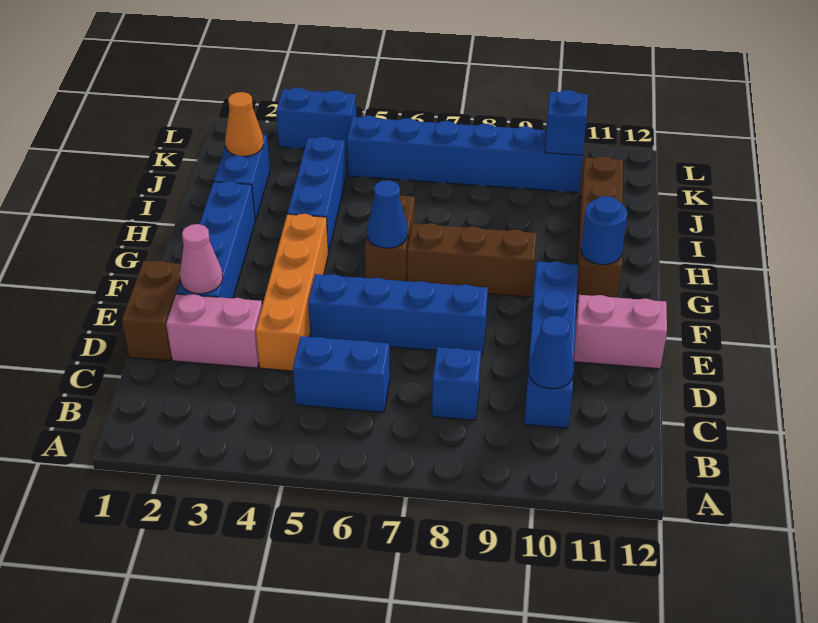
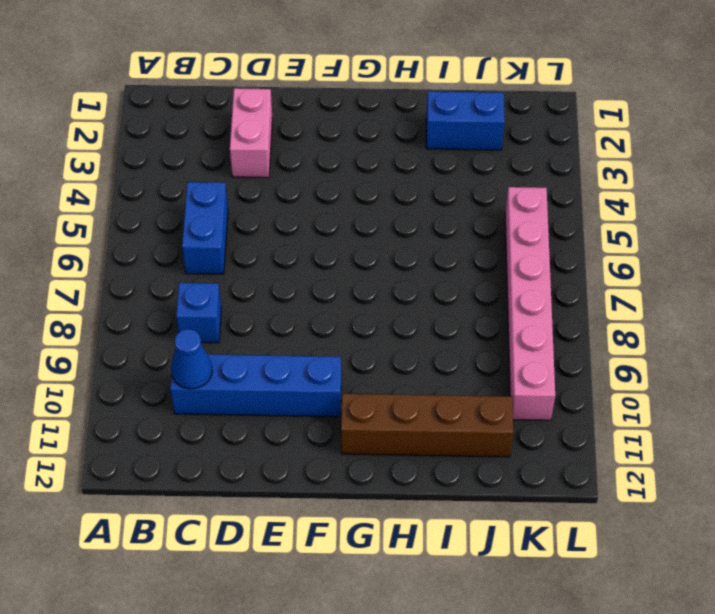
pink brick K5:K10 level 1 -> blue brick K5:K10 level 1
none -> brown brick D1:E1 level 1
none -> orange brick D4:G4 level 1
none -> blue brick E2:H2 level 1

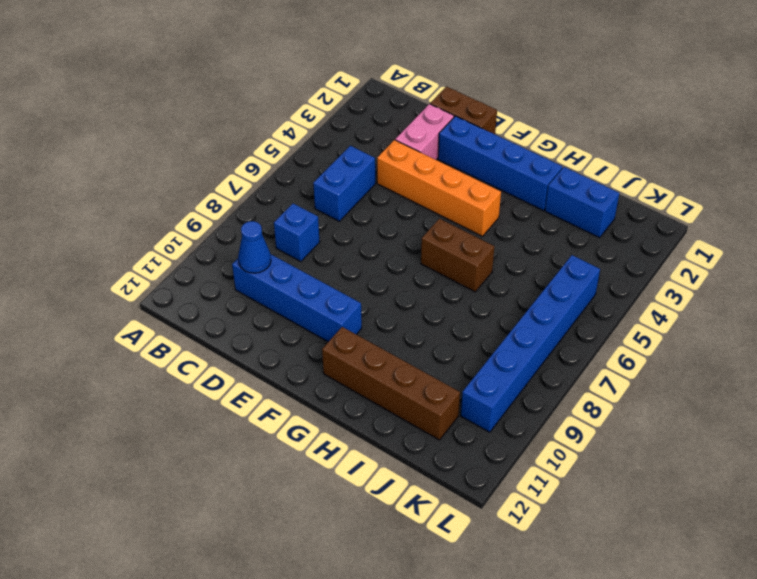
none -> blue brick E5:E8 level 1
none -> pink brick E11:E12 level 1
none -> brown brick G7:G9 level 1

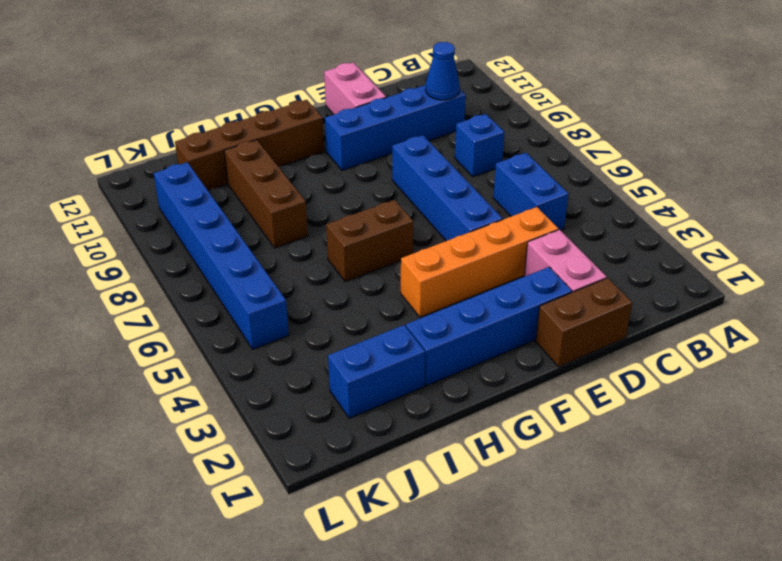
brown brick I8:I10 level 1 -> brown brick G7:G9 level 1
none -> blue brick H4:J4 level 1
none -> blue brick L3:L4 level 1
none -> pink cone E2 level 2

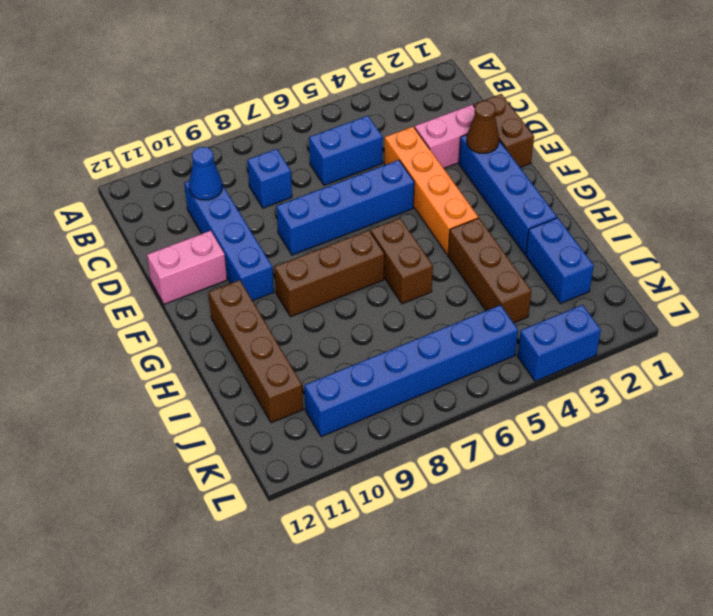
brown cone E2 level 2 -> pink cone E2 level 2
brown brick H4:J4 level 1 -> blue brick H4:J4 level 1
none -> blue cone G6 level 2
none -> blue round brick G11 level 2
none -> orange cone J2 level 2

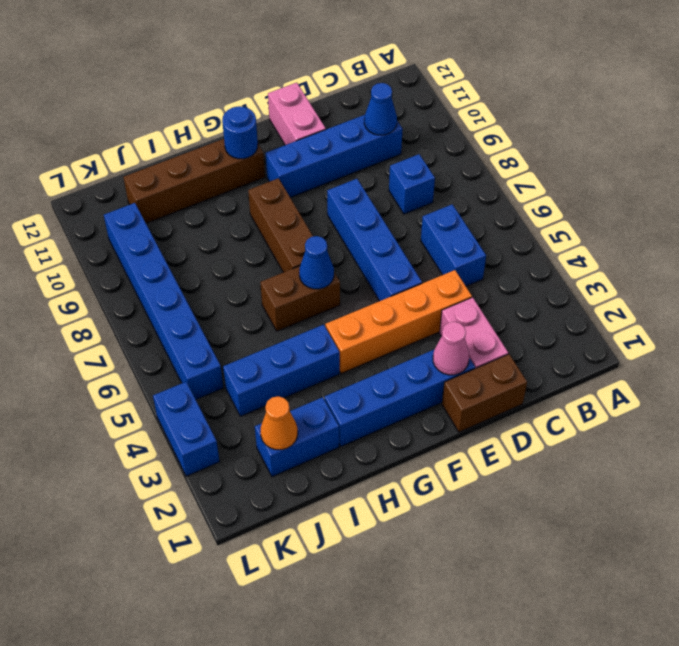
none -> blue brick K10 level 2

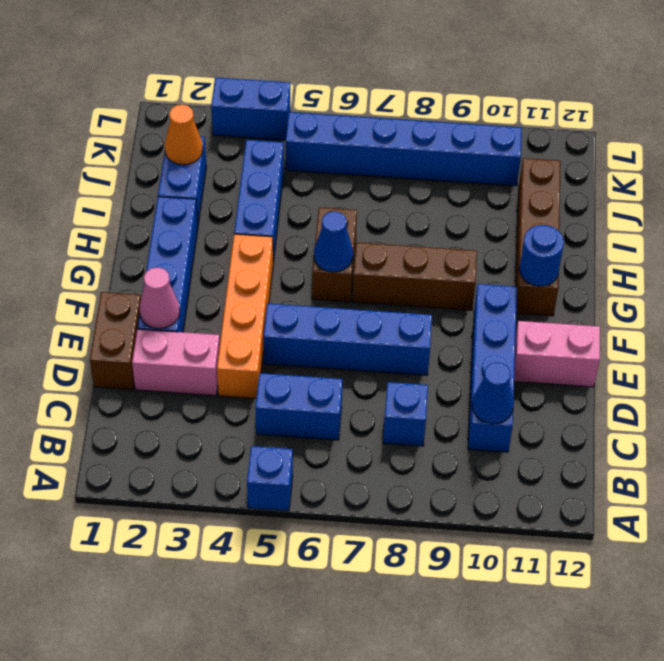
blue brick A5 level 1 -> blue brick K10 level 2

